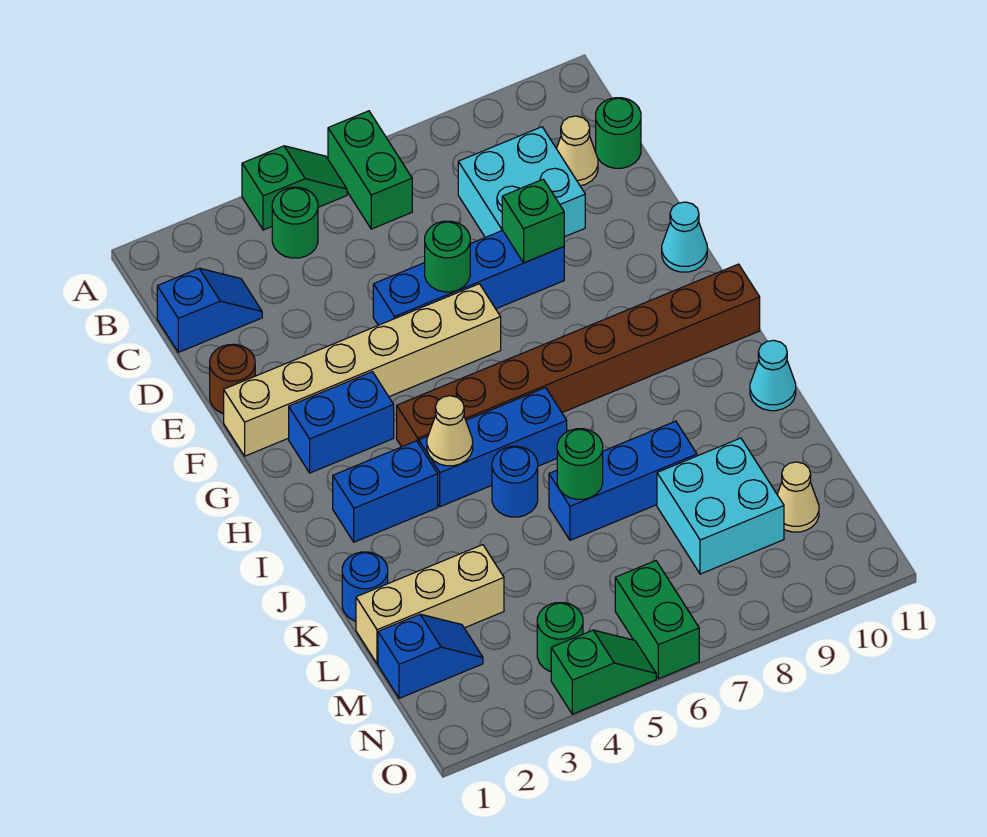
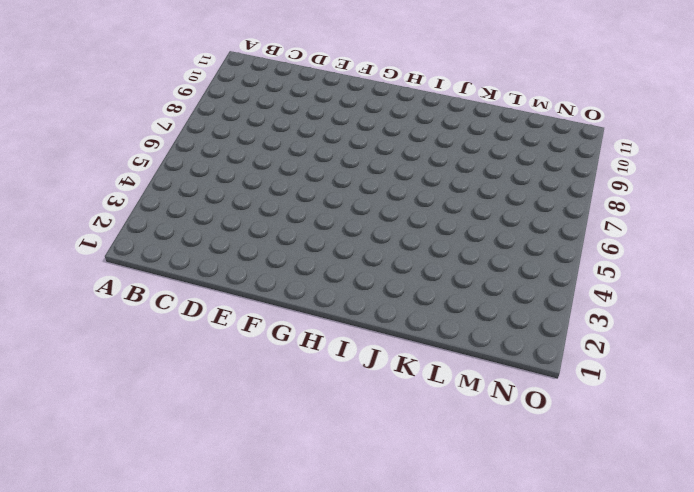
none -> green slope A4:A5 level 1 top 4
none -> green brick A6:B6 level 1
none -> green round brick B4 level 1
none -> blue slope C1:C2 level 1 top 1

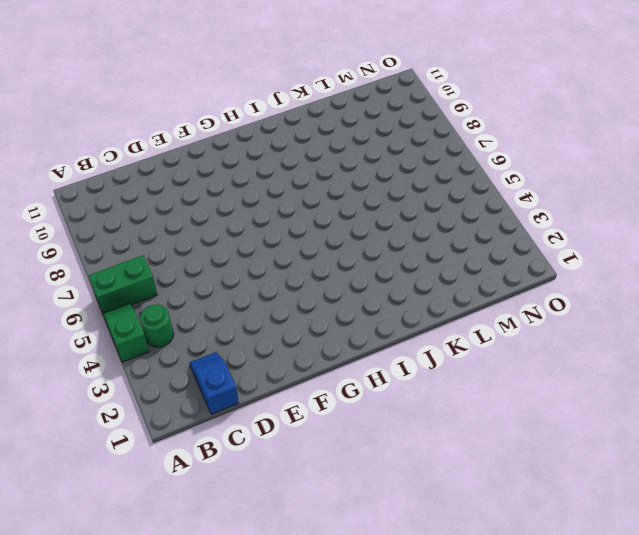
none -> cyan brick C8:D9 level 1
none -> tan cone C10 level 1
none -> green round brick C11 level 1
none -> brown round brick E1 level 1

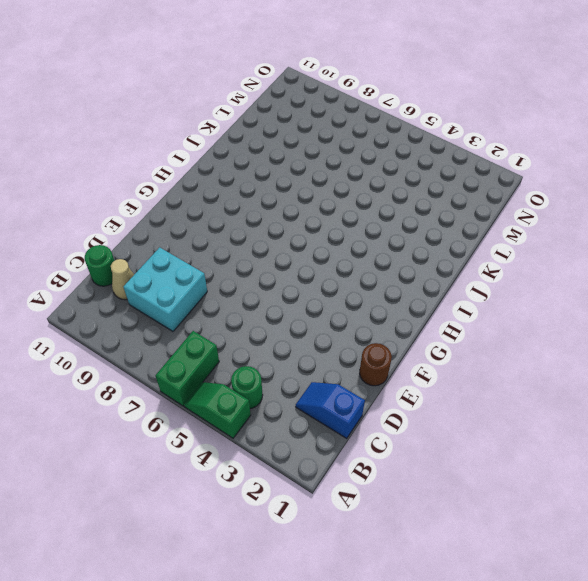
none -> blue brick E5:E8 level 1
none -> tan brick F1:F6 level 1
none -> cyan cone F11 level 1
none -> blue brick G2:G3 level 1

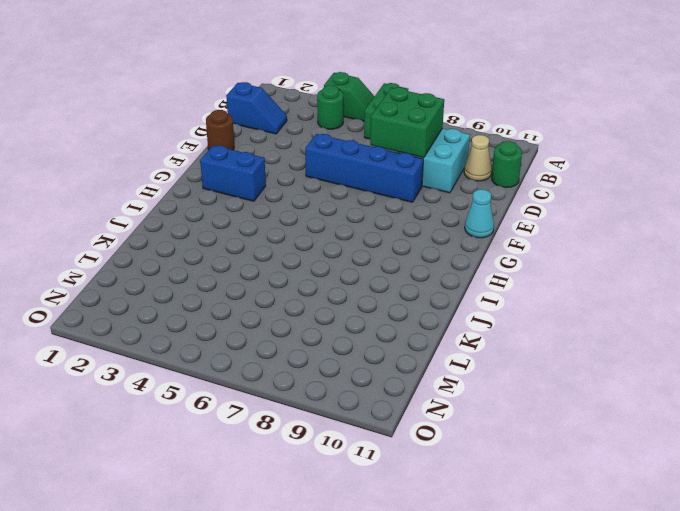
green brick C7:D8 level 2 -> none
none -> tan brick F1:F6 level 1
none -> brown brick H4:H11 level 1
none -> blue brick I2:I3 level 1
none -> blue brick I4:I6 level 1

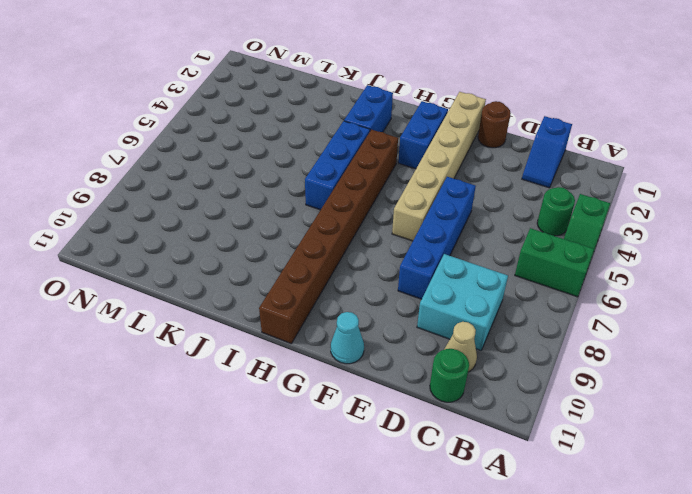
none -> blue round brick J5 level 1
none -> cyan cone J11 level 1
none -> blue round brick K1 level 1
none -> blue brick K6:K8 level 1

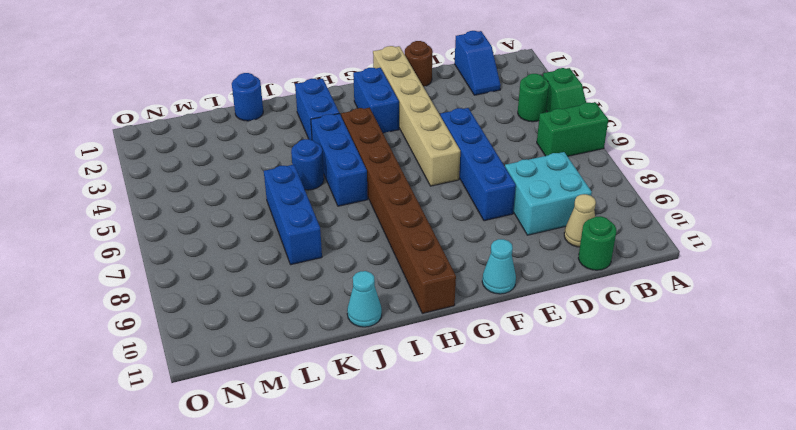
none -> tan brick L1:L3 level 1
none -> cyan brick L8:M9 level 1
none -> blue slope M1:M2 level 1 top 1
none -> tan cone M10 level 1

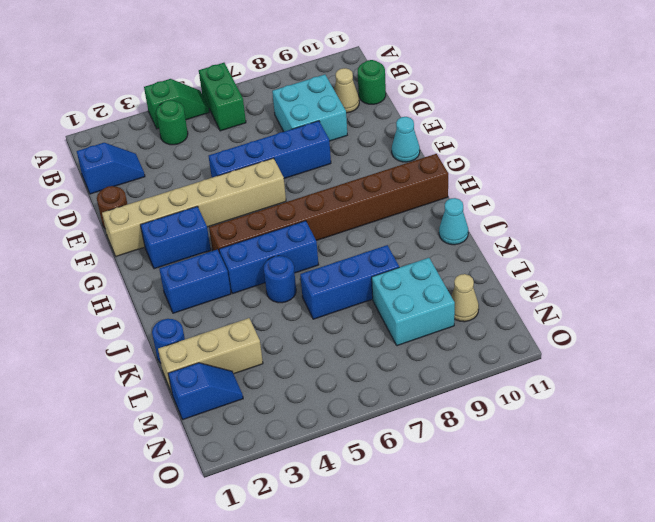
none -> green round brick N4 level 1
none -> green brick N6:O6 level 1
none -> green slope O4:O5 level 1 top 4
none -> green round brick E6 level 2

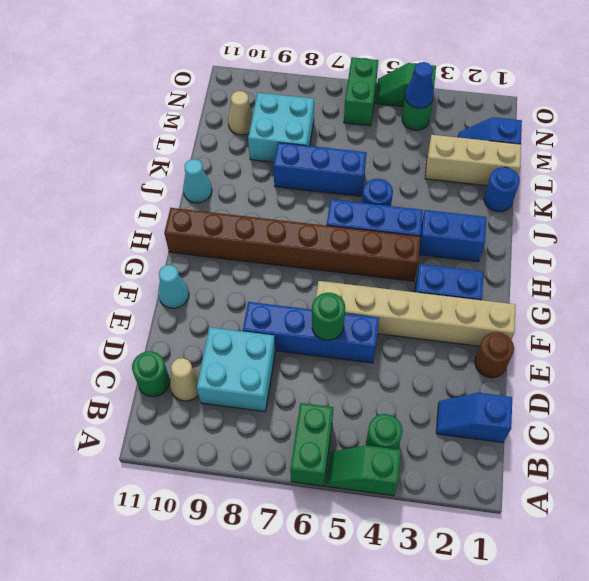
blue cone N4 level 2 -> none
none -> green brick E8 level 2
none -> tan cone I4 level 2
none -> green round brick K6 level 2

